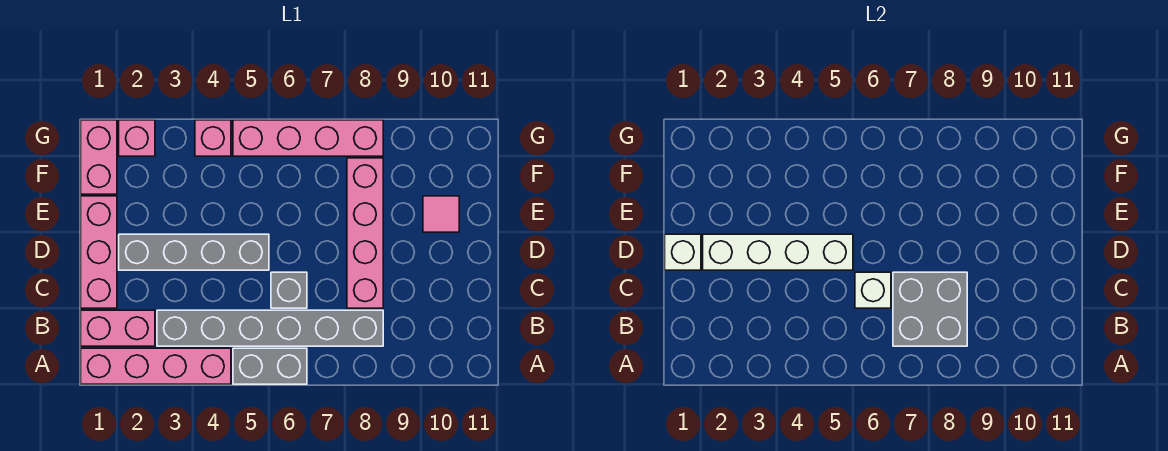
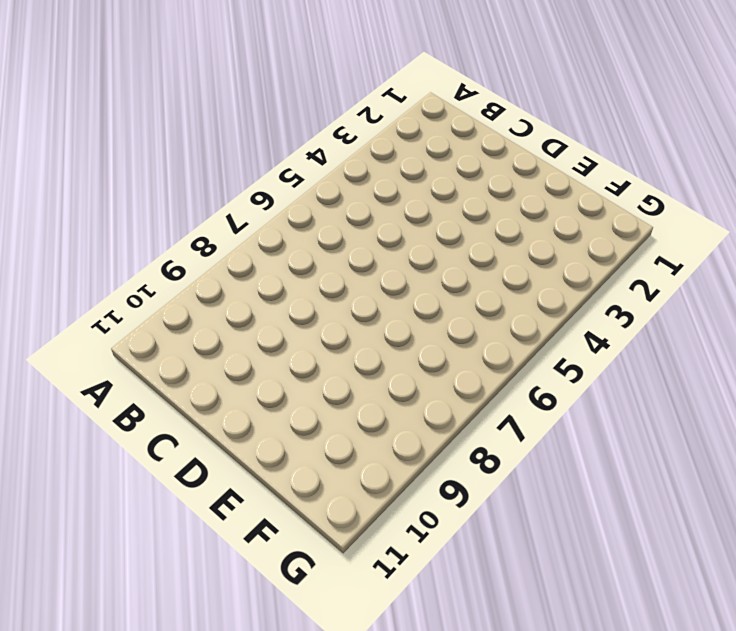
none -> pink brick A1:A4 level 1
none -> grey brick A5:A6 level 1
none -> pink brick B1:B2 level 1

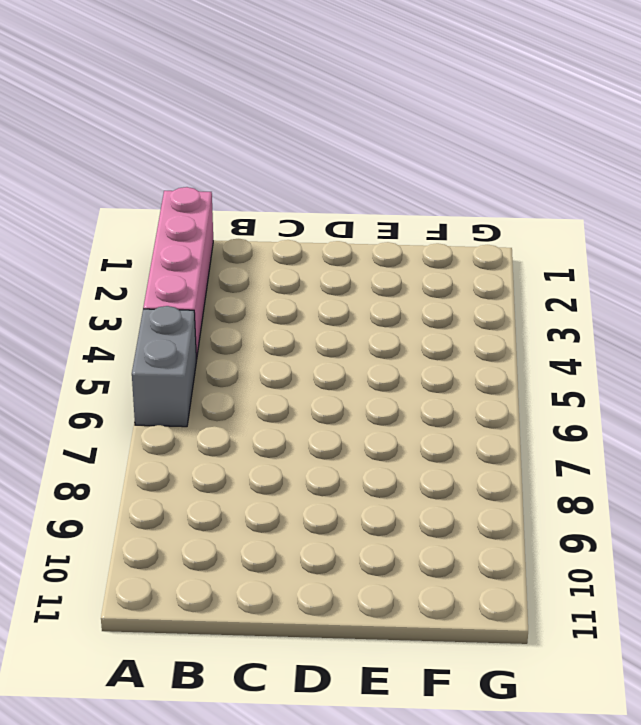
none -> pink brick B1:B2 level 1
none -> grey brick B3:B8 level 1
none -> pink brick C1:E1 level 1

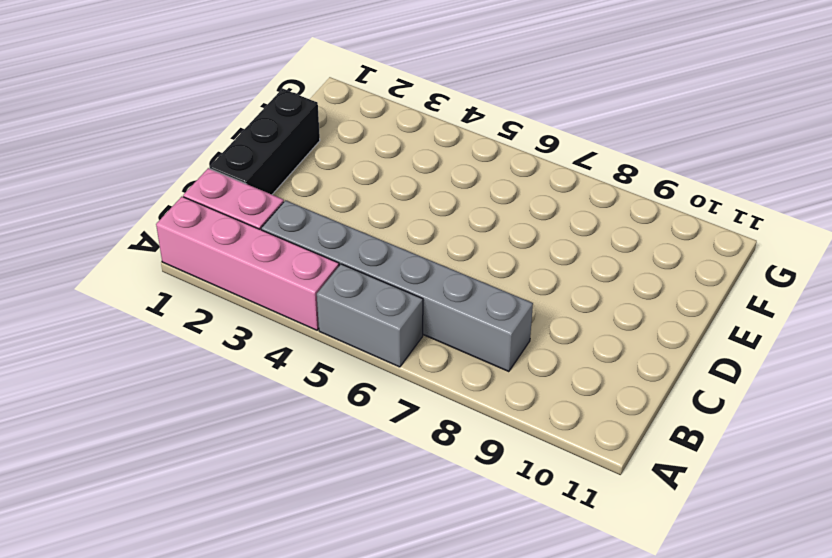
black brick C1:E1 level 1 -> pink brick C1:E1 level 1
none -> grey brick C6 level 1
none -> pink brick C8:F8 level 1
none -> grey brick D2:D5 level 1

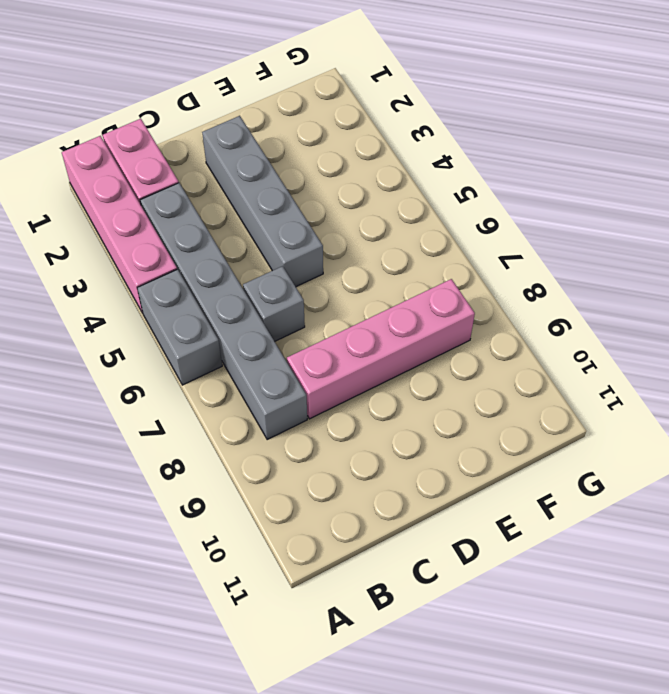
none -> pink brick C1:E1 level 1
none -> pink tile E10 level 1
none -> pink brick F1:G1 level 1

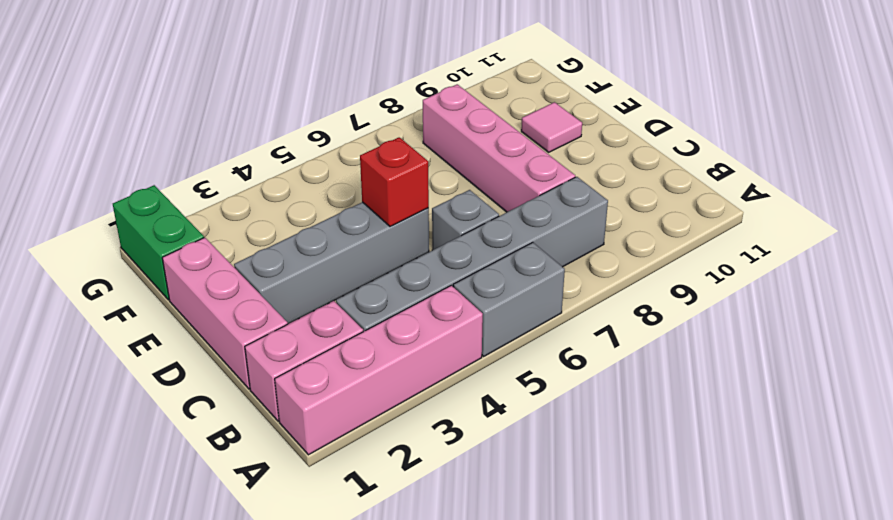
red brick D5 level 2 -> white brick D2:D5 level 2
green brick F1:G1 level 1 -> pink brick F1:G1 level 1
none -> pink brick G2 level 1
none -> pink brick G4 level 1
none -> pink brick G5:G8 level 1

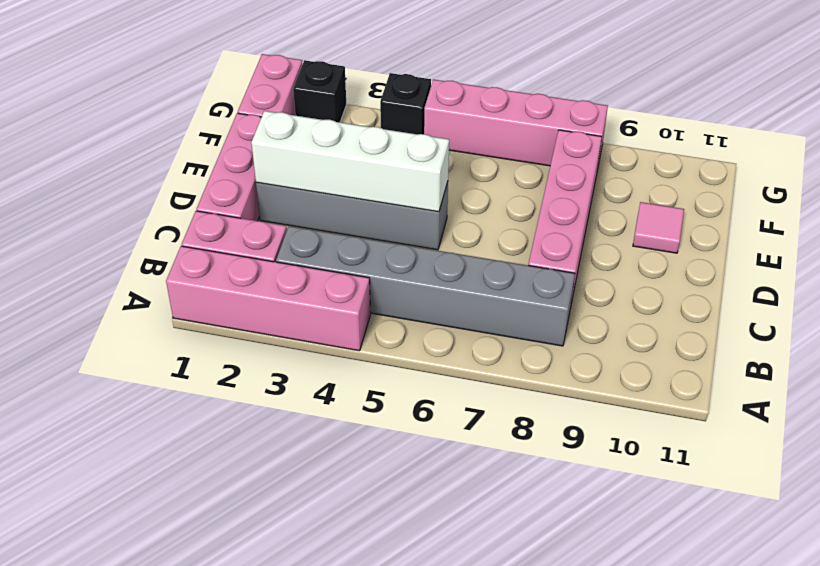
black brick G2 level 1 -> pink brick G2 level 1
black brick G4 level 1 -> pink brick G4 level 1
none -> grey brick A5:A6 level 1
none -> grey brick C6 level 1
none -> grey brick B7:C8 level 2

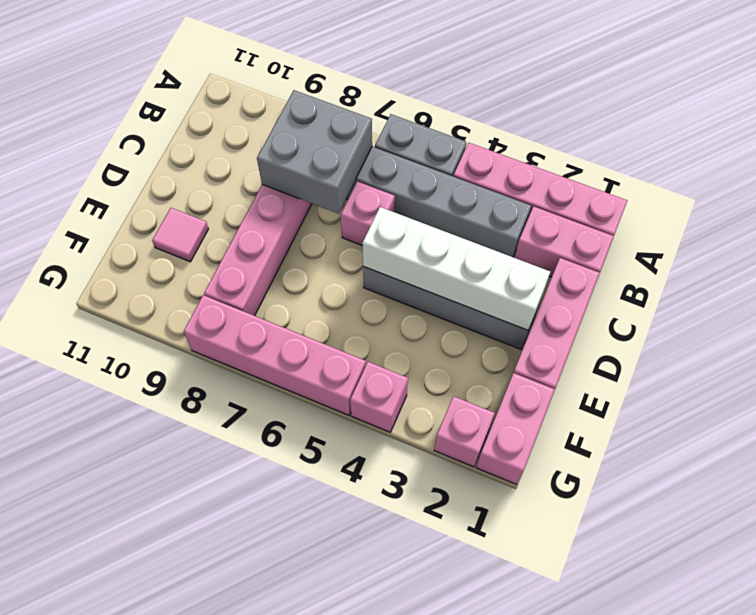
pink brick C6 level 1 -> grey brick C6 level 1
none -> white brick C6 level 2
none -> white brick D1 level 2

